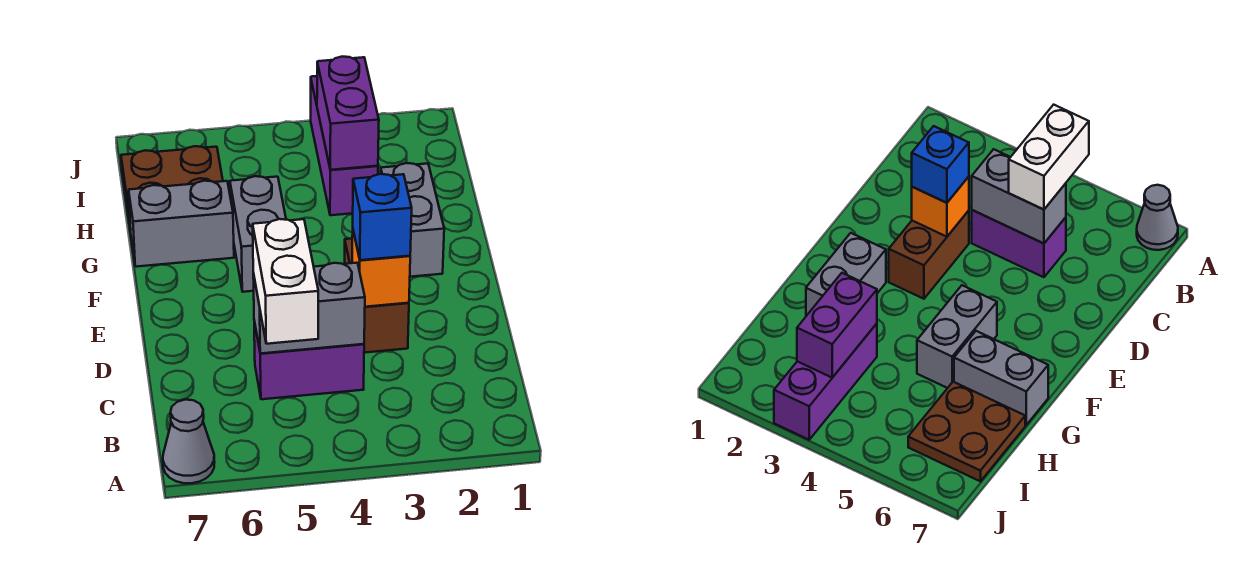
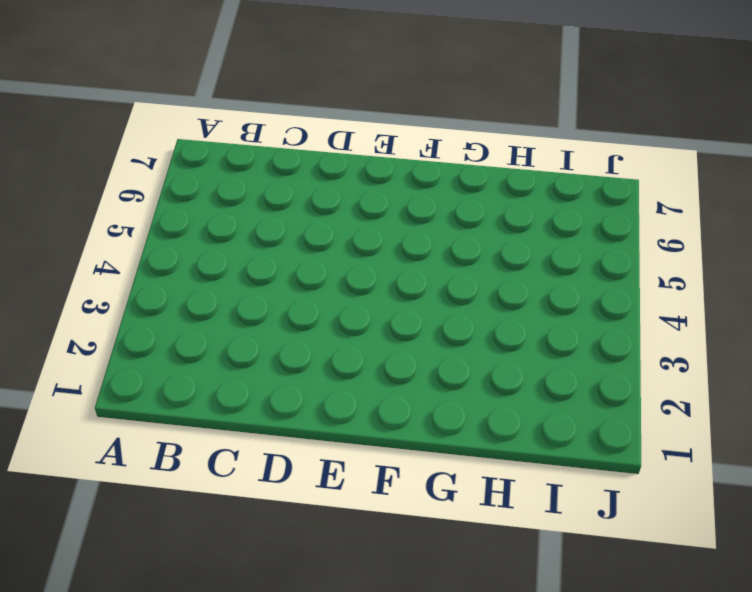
none -> grey cone A7 level 1
none -> purple brick C4:C5 level 1
none -> brown brick D3:E3 level 1

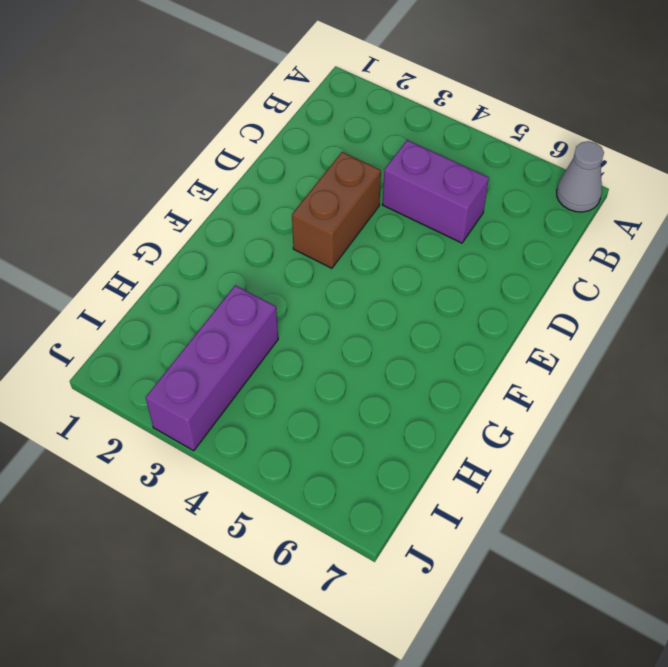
none -> grey brick F2:G2 level 1
none -> grey brick F5:G5 level 1
none -> grey brick G6:G7 level 1

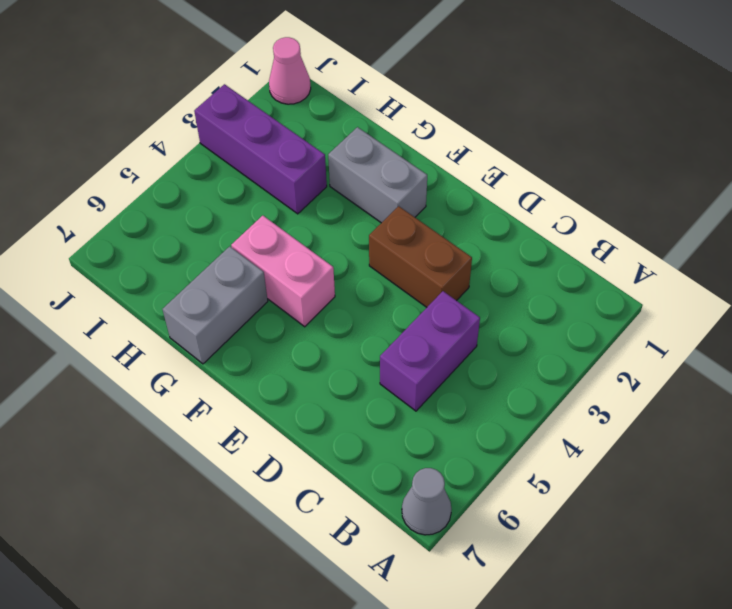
pink brick F5:G5 level 1 -> grey brick F5:G5 level 1
pink cone J1 level 1 -> none
none -> brown plate H6:I7 level 1
none -> grey brick C4:C5 level 2
none -> orange brick D3 level 2

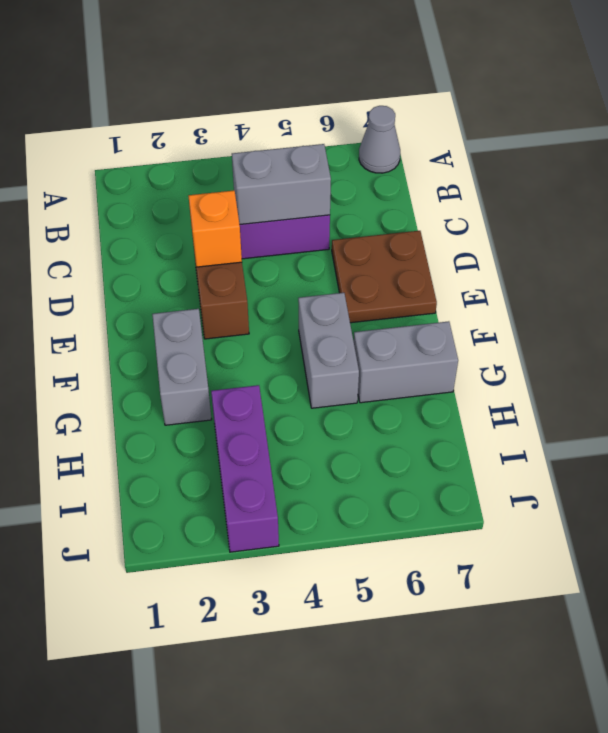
brown plate D6:E7 level 1 -> brown plate H6:I7 level 1
none -> purple brick H3:I3 level 2
none -> white brick B5:C5 level 3
none -> blue brick D3 level 3

